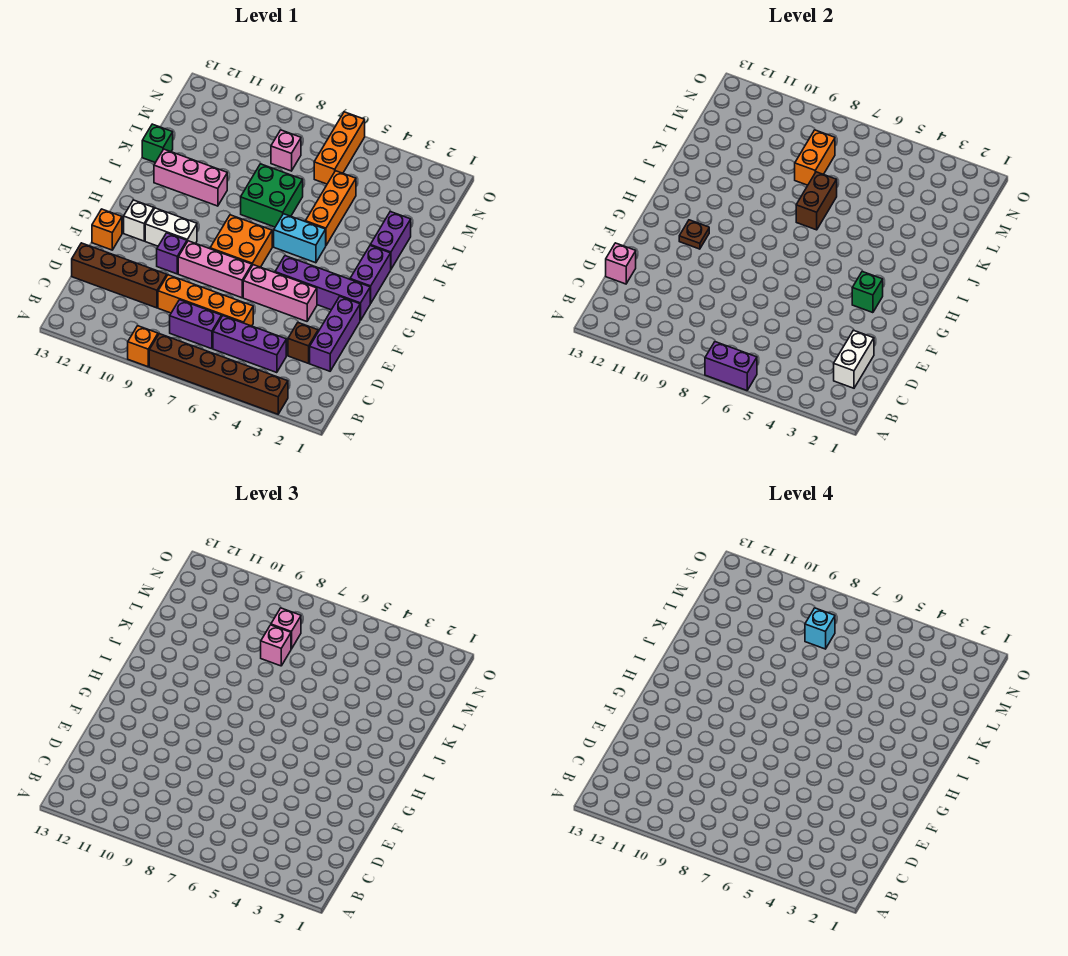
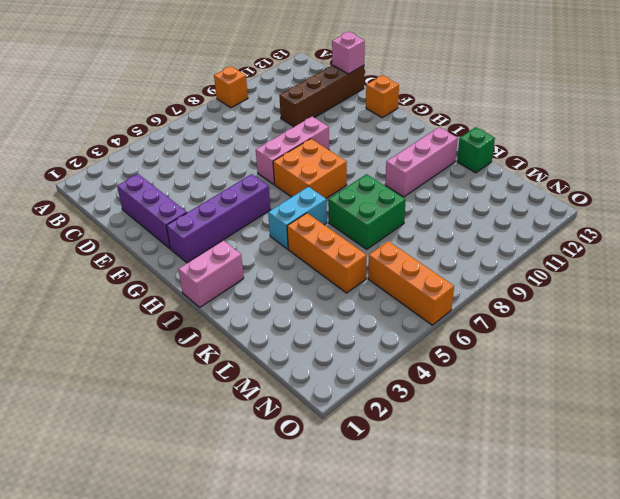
pink brick I1:I2 level 1 -> purple brick H2:I2 level 1
none -> brown brick A3:A8 level 1
none -> purple brick C4:C6 level 1
none -> purple brick C7:C8 level 1
none -> brown brick D3 level 1

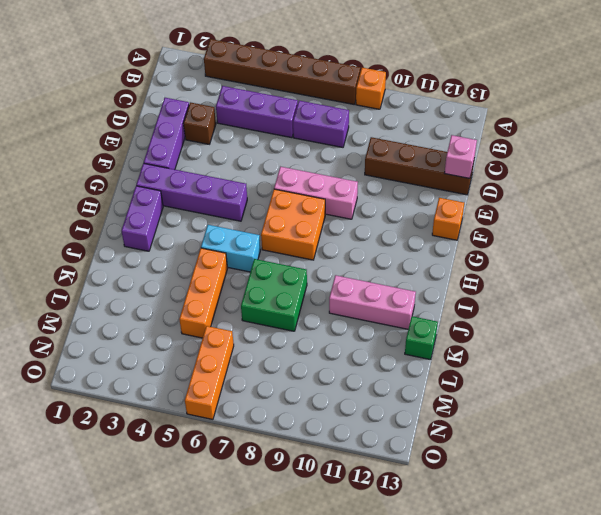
none -> orange brick D6:D9 level 1
none -> pink brick F4:F6 level 1
none -> purple brick F10 level 1
none -> white brick G10:G11 level 1

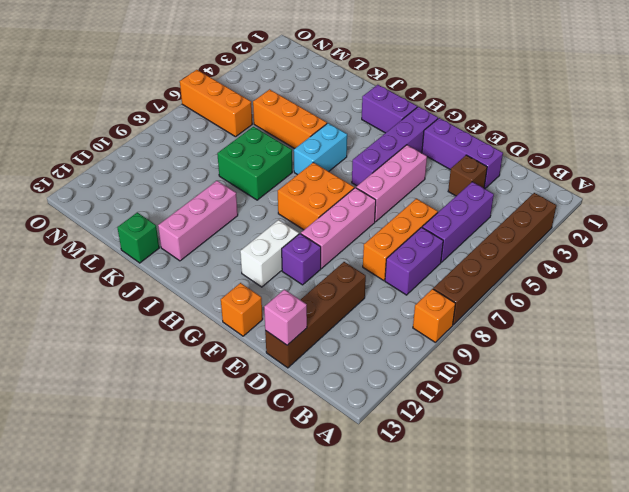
orange brick D6:D8 level 1 -> orange brick D6:D9 level 1
none -> white brick G12 level 1
none -> purple brick J2:K2 level 1
none -> pink brick M8 level 1
none -> purple brick A6:A7 level 2

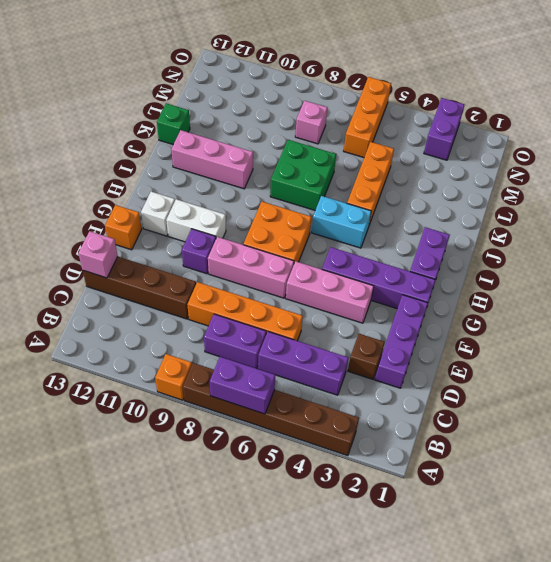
purple brick N3:O3 level 1 -> purple brick J2:K2 level 1
none -> white brick C2:D2 level 2
none -> green brick G3 level 2
none -> brown plate G11 level 2
none -> brown brick J7:K7 level 2

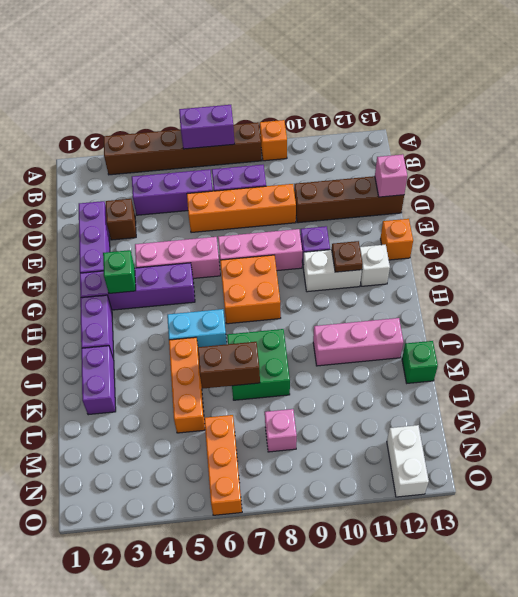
brown brick K6:K7 level 2 -> brown brick J7:K7 level 2
white brick N12:O12 level 1 -> white brick C2:D2 level 2
none -> orange brick L8:M8 level 2
none -> pink brick L8 level 3
none -> pink brick M8 level 3
none -> cyan brick M8 level 4

